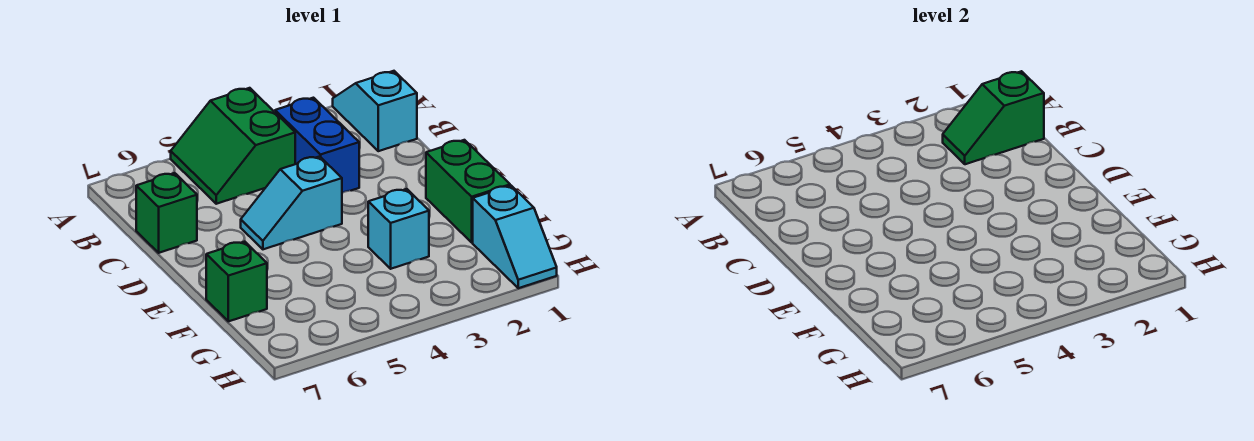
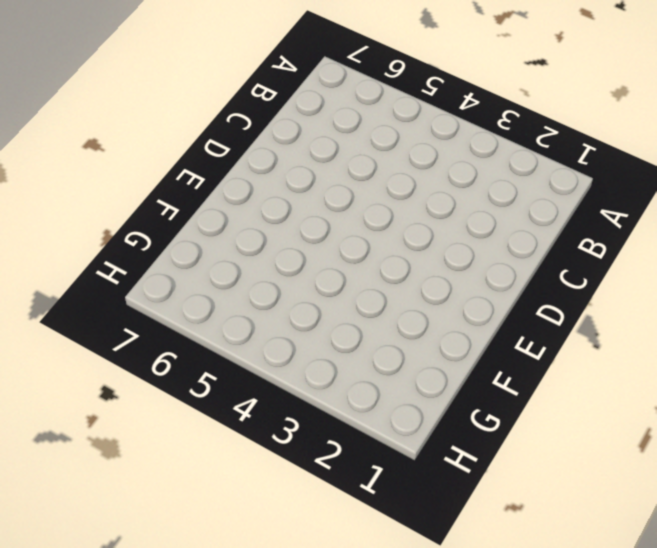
none -> cyan slope A1:B1 level 1 top B
none -> green slope A4:B5 level 1 top 4

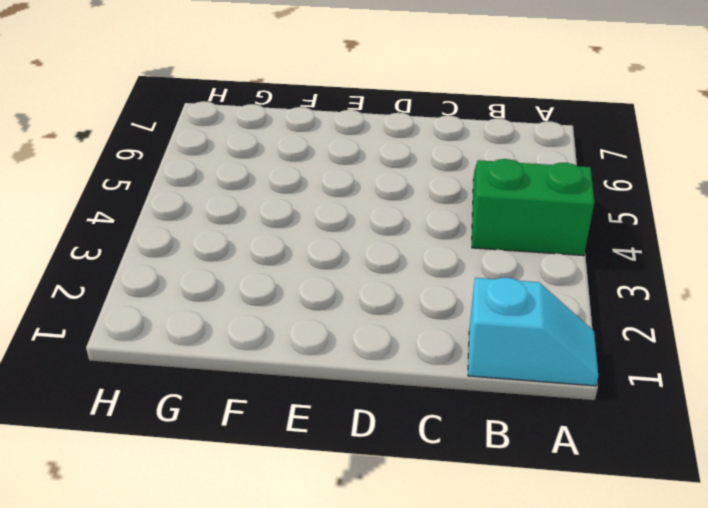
none -> blue brick B3:C3 level 1
none -> green brick C7 level 1

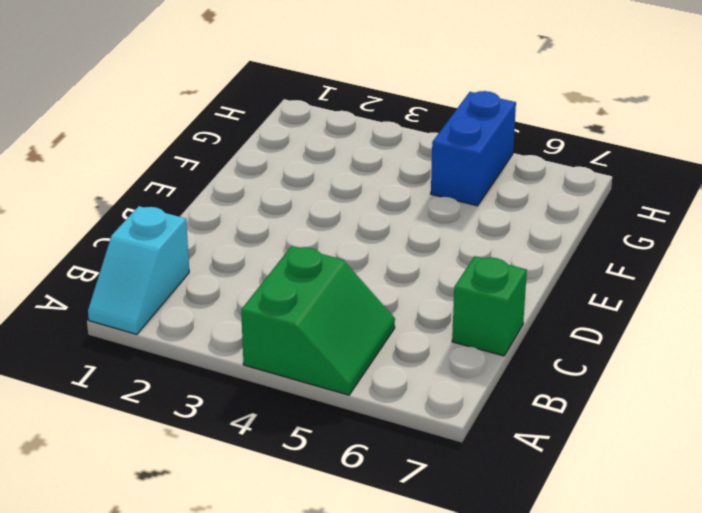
blue brick G5:H5 level 1 -> blue brick B3:C3 level 1
none -> cyan slope D4:D5 level 1 top 4
none -> green brick E1:F1 level 1

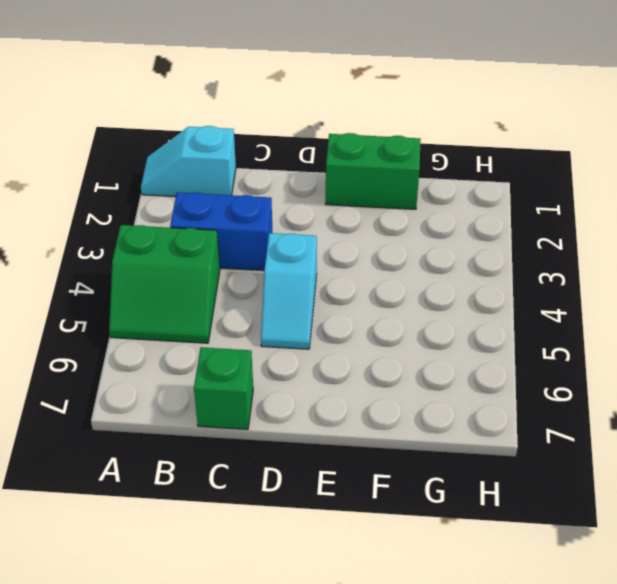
none -> cyan brick F3 level 1
none -> green brick F7 level 1

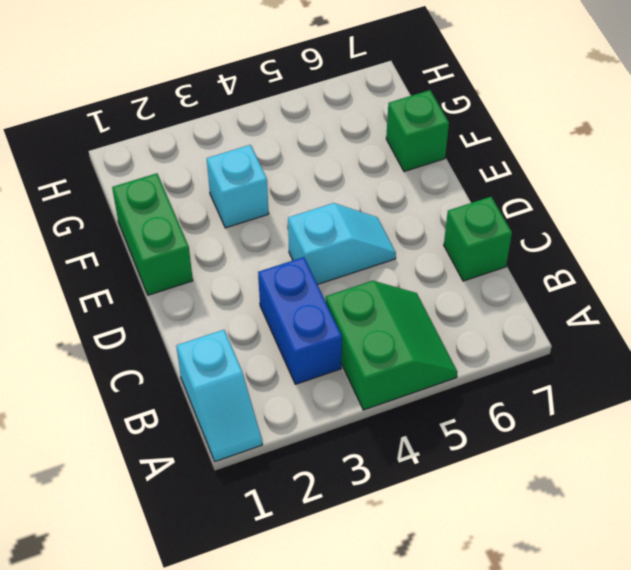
none -> cyan slope G1:H1 level 1 top G
none -> green slope B1:B2 level 2 top 1

